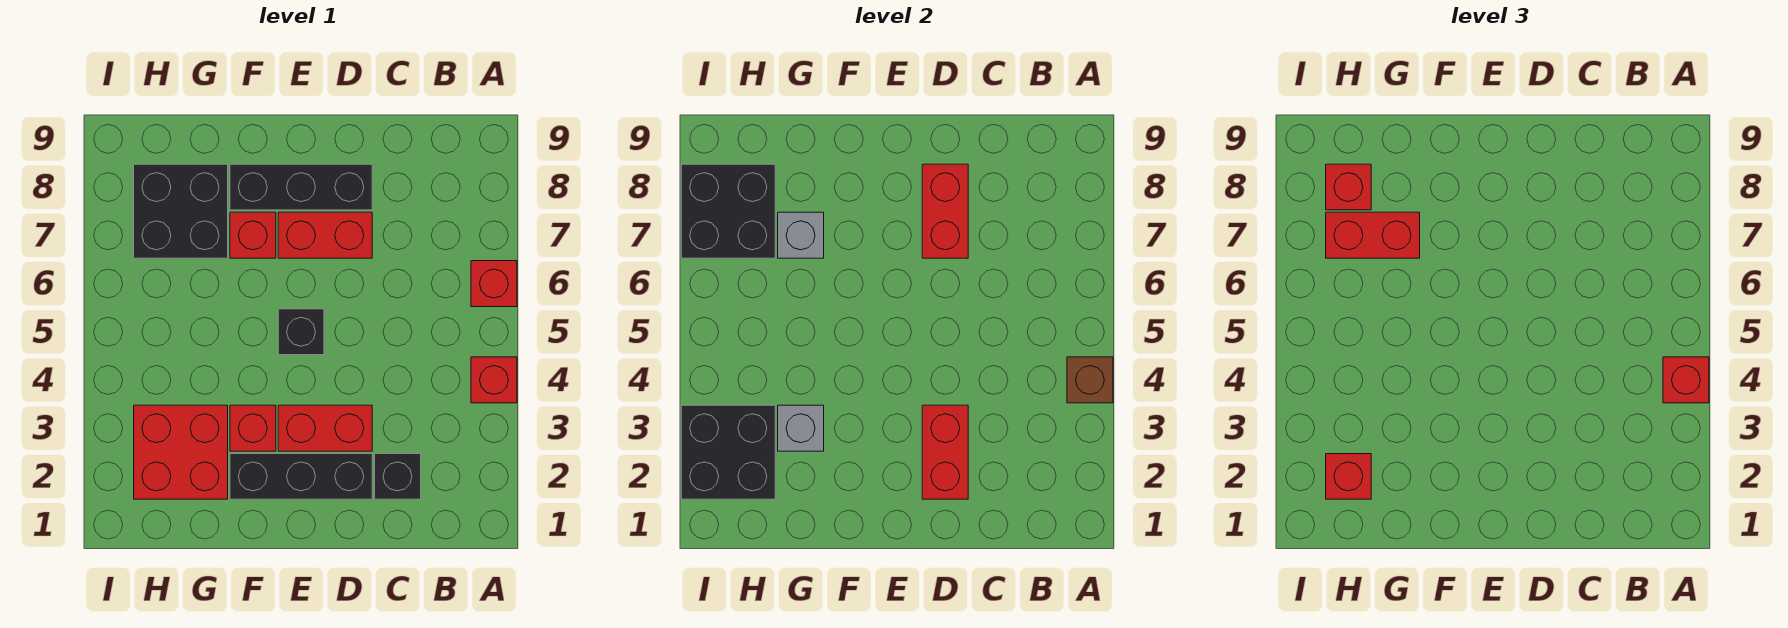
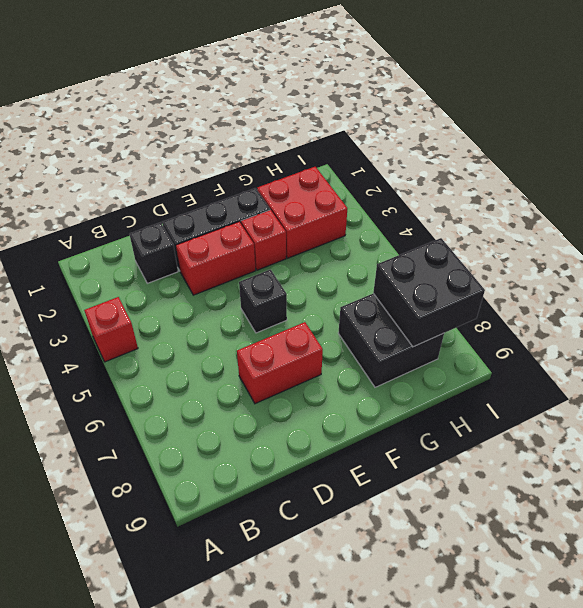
none -> red brick A6 level 1
none -> black brick D8:F8 level 1
none -> red brick F7 level 1

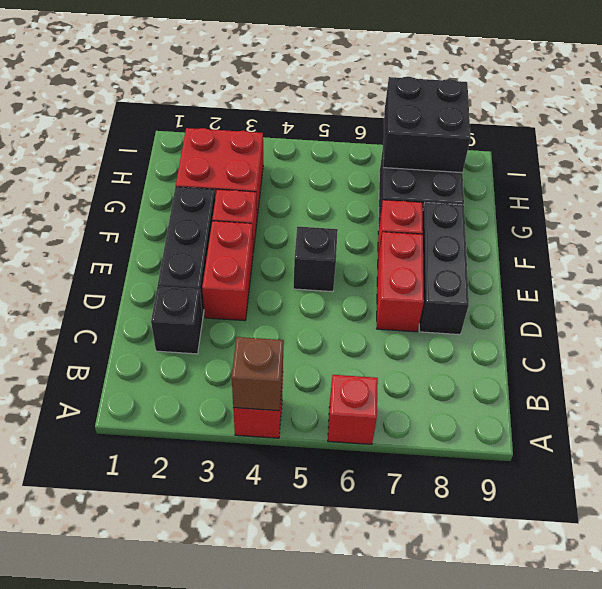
none -> red brick D2:D3 level 2
none -> red brick D7:D8 level 2
none -> grey brick G3 level 2

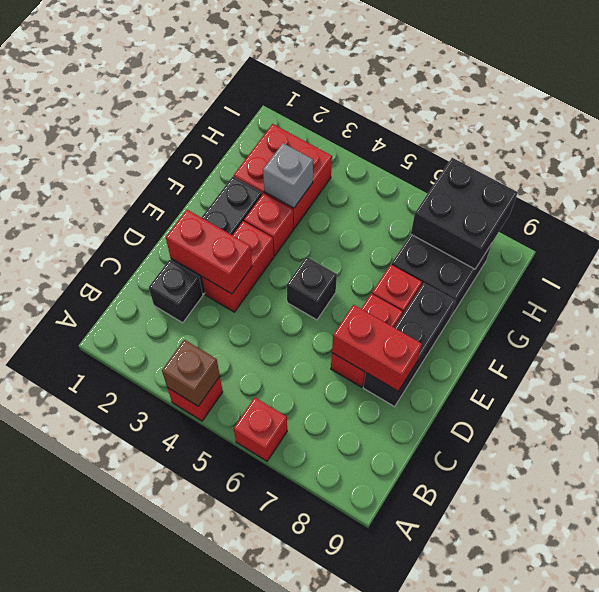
none -> grey brick G7 level 2
none -> black brick H2:I3 level 2
none -> red brick A4 level 3

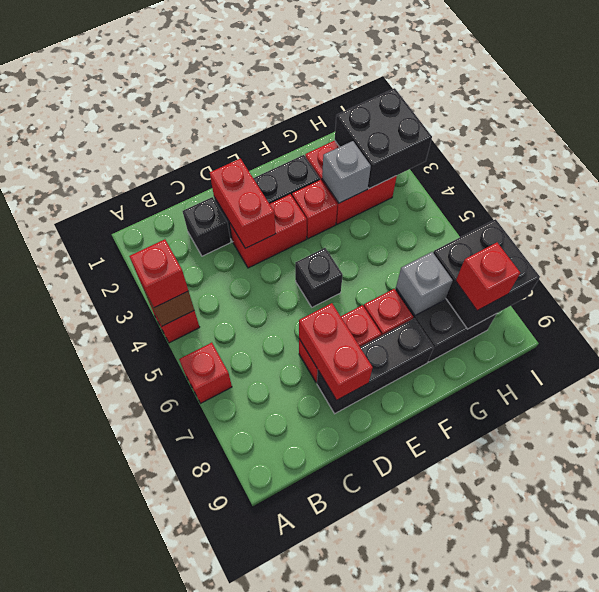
none -> red brick G7:H7 level 3
none -> red brick H2 level 3

